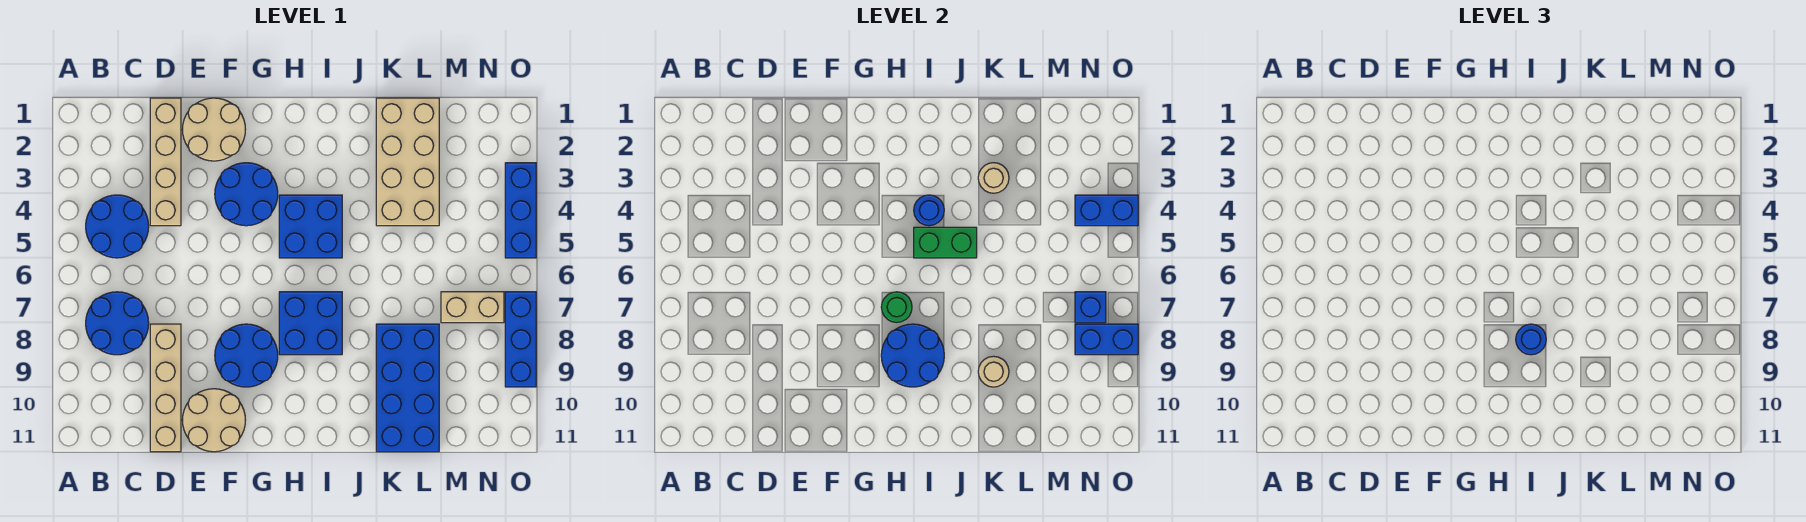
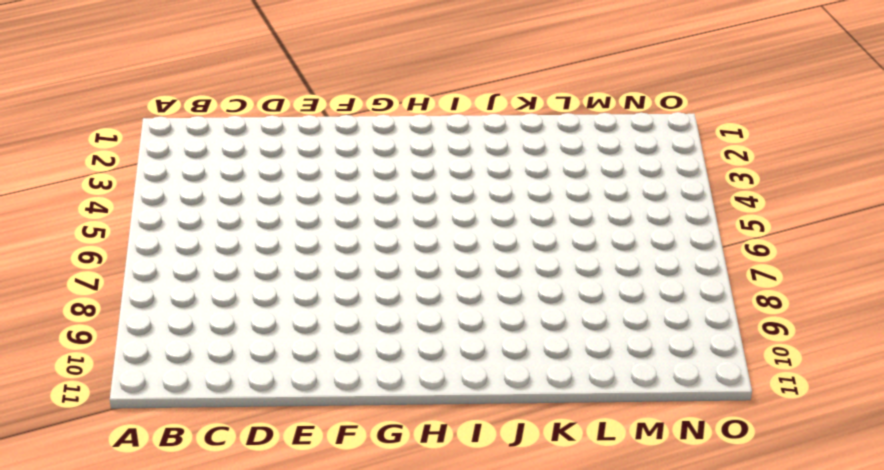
none -> blue round brick B4:C5 level 1
none -> blue round brick B7:C8 level 1
none -> tan brick D1:D4 level 1

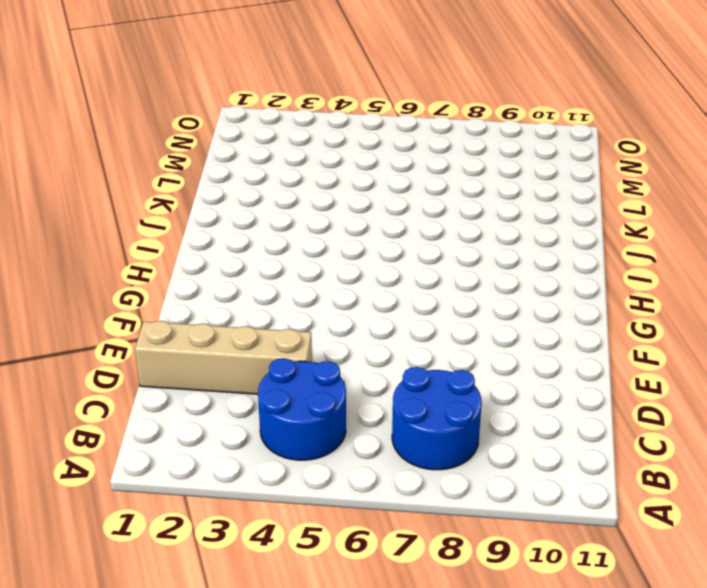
none -> tan brick D8:D11 level 1
none -> tan round brick E1:F2 level 1
none -> tan round brick E10:F11 level 1

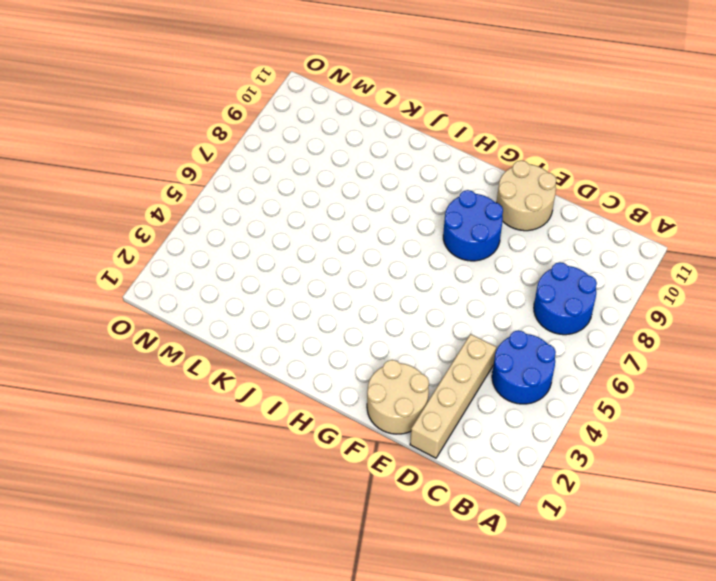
none -> tan brick D8:D11 level 1
none -> blue round brick F3:G4 level 1
none -> blue brick H4:I5 level 1

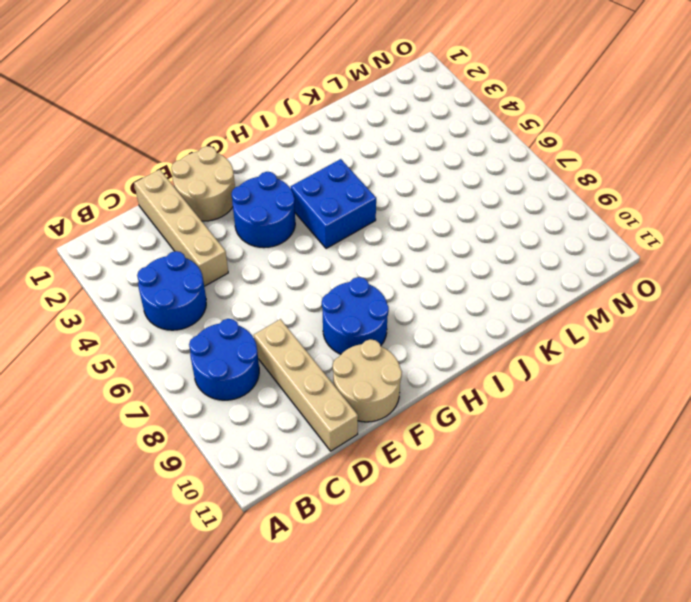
none -> blue brick H7:I8 level 1
none -> tan brick K1:L4 level 1
none -> blue brick K8:L11 level 1

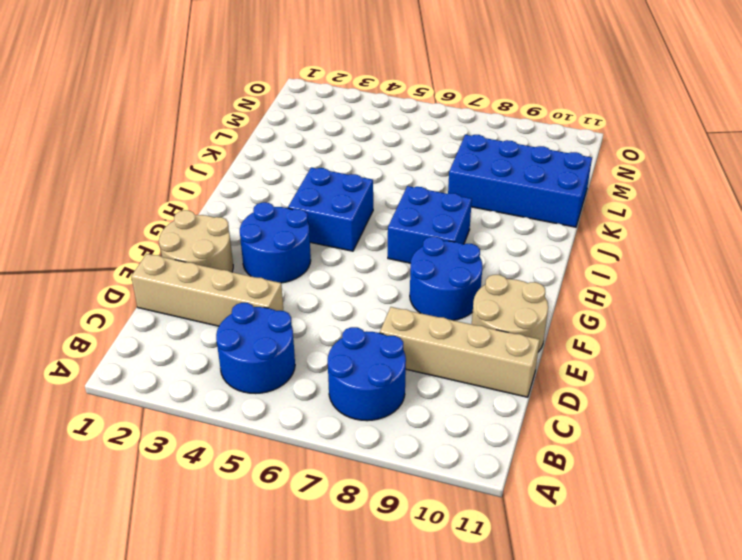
none -> tan brick K1:L4 level 1
none -> tan brick M7:N7 level 1
none -> blue brick O3:O5 level 1

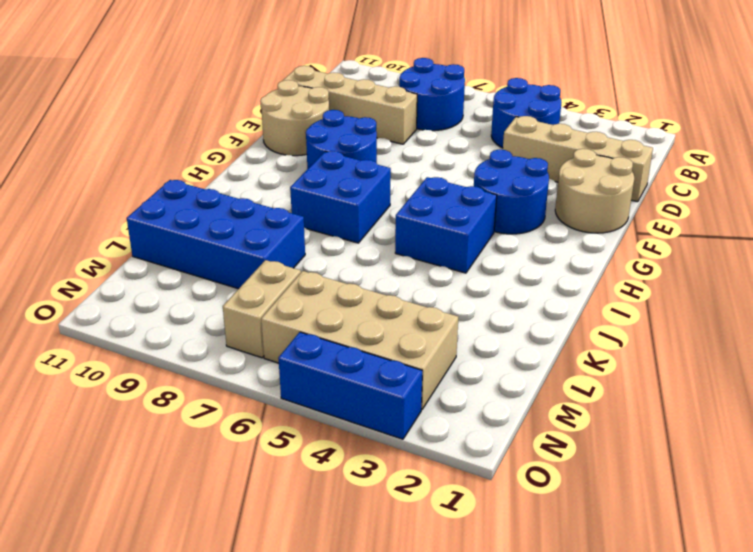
tan brick M3:N6 level 1 -> tan brick K1:L4 level 1
none -> blue brick O7:O9 level 1
none -> green round brick H7 level 2
none -> blue round brick H8:I9 level 2

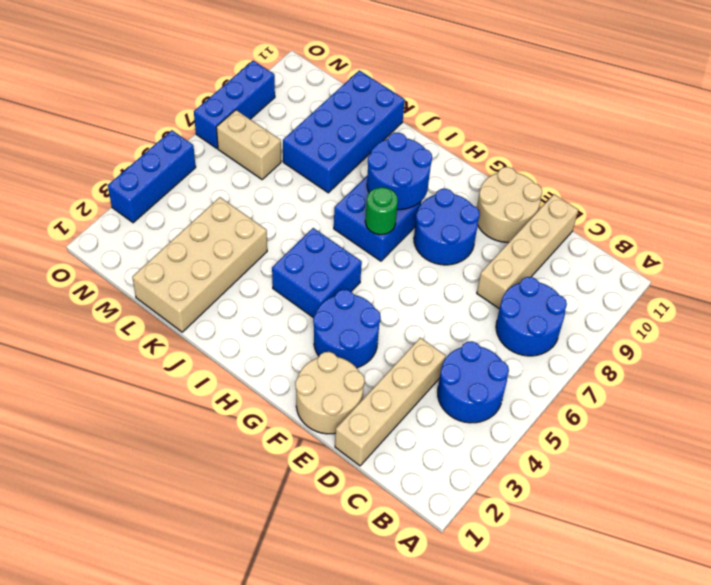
none -> blue round brick I4 level 2
none -> green brick I5:J5 level 2
none -> tan round brick K3 level 2

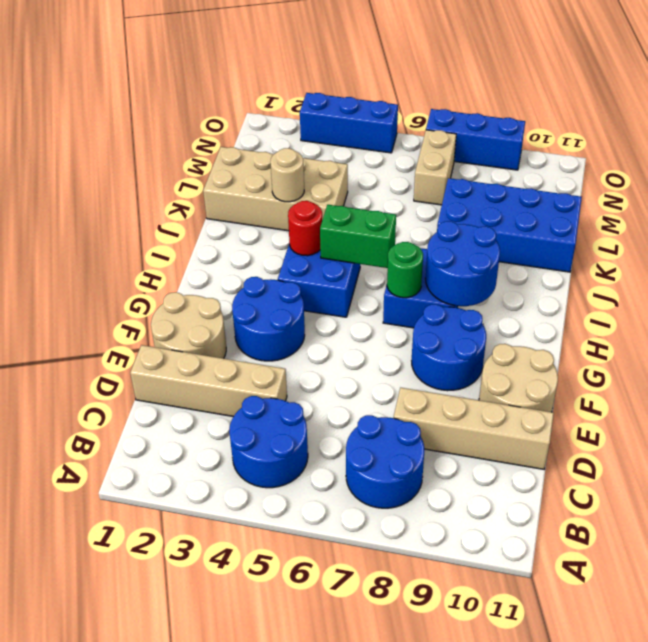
red round brick I4 level 2 -> blue round brick I4 level 2
green brick I5:I6 level 2 -> green brick I5:J5 level 2
none -> tan round brick K9 level 2
none -> blue brick N4:O4 level 2
none -> blue brick N7 level 2

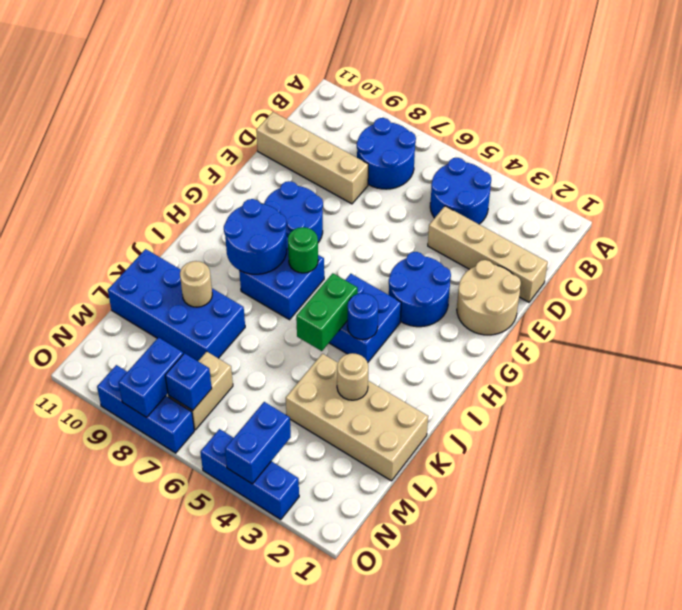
none -> tan round brick E10:F11 level 1
none -> blue round brick I8 level 3

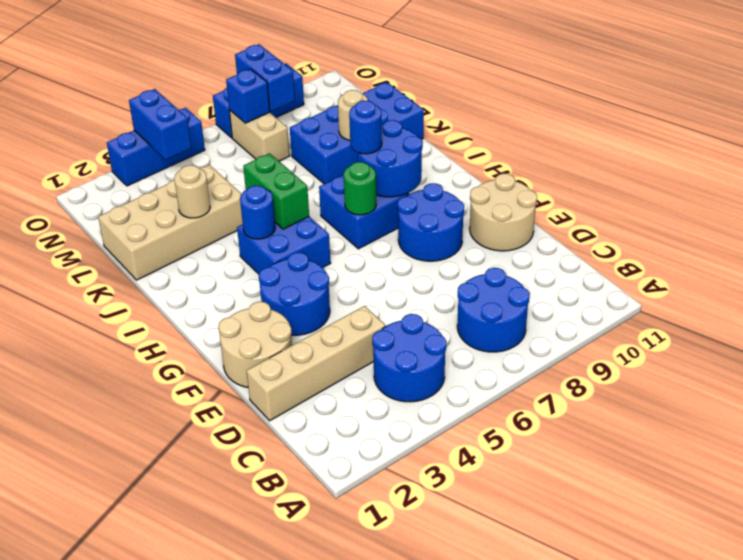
none -> tan brick D8:D11 level 1

